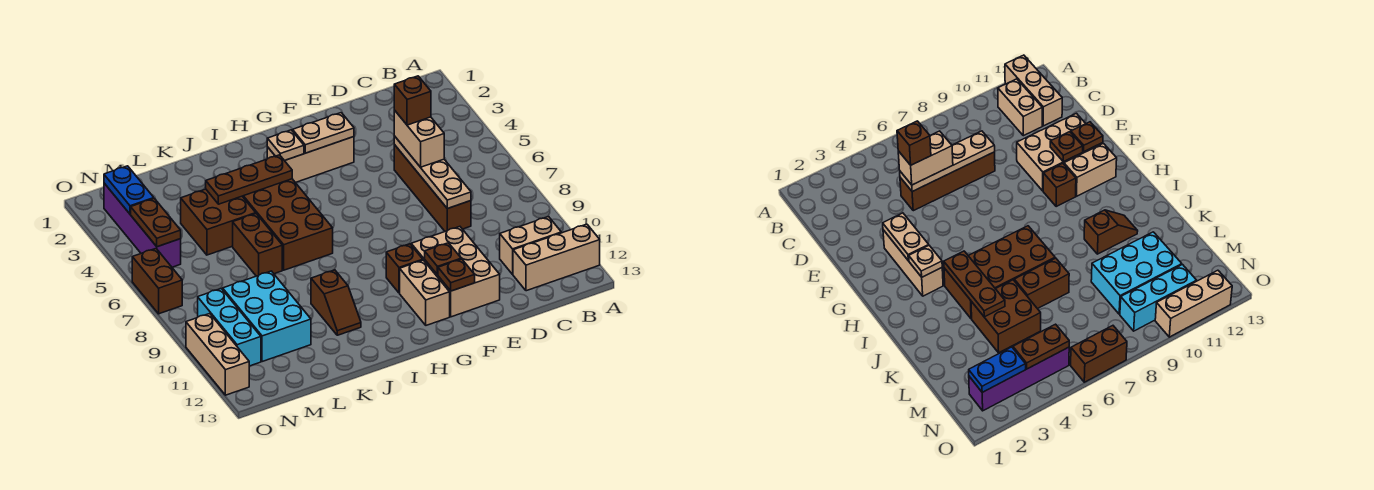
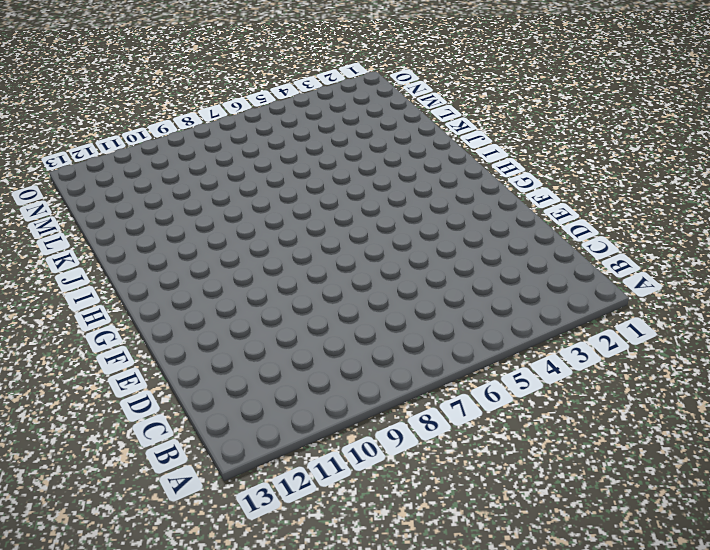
none -> tan brick A12:C12 level 1
none -> tan brick B11:C11 level 1
none -> brown brick D5:D8 level 1

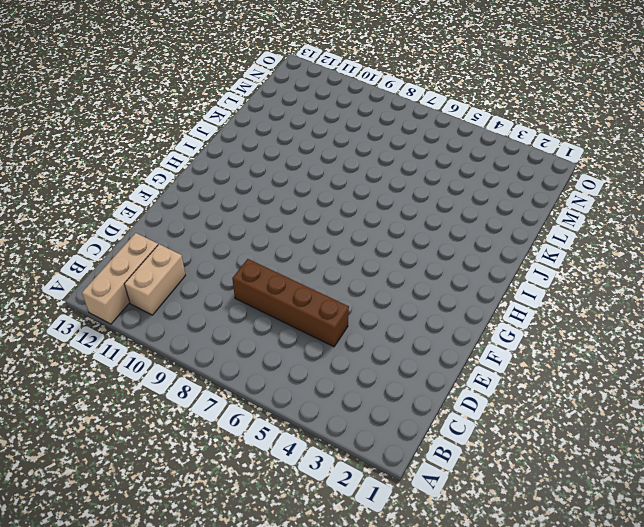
none -> tan brick E10:F12 level 1
none -> tan brick F3:H3 level 1
none -> brown brick G10 level 1

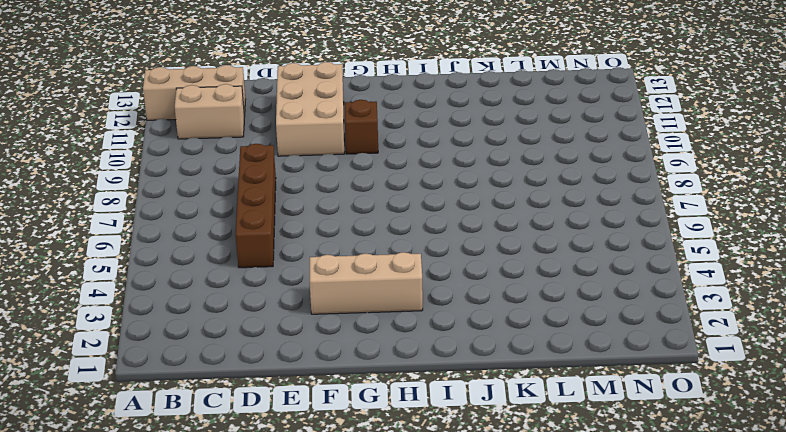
none -> tan brick G11:G12 level 1
none -> brown brick I4:J7 level 1
none -> brown slope J10:J11 level 1 top 10

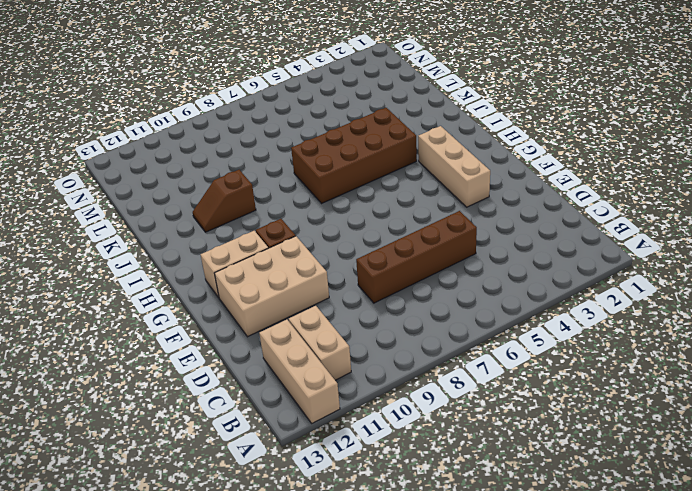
none -> brown brick K4:L5 level 1
none -> brown brick K6:K7 level 1
none -> cyan brick L9:M11 level 1

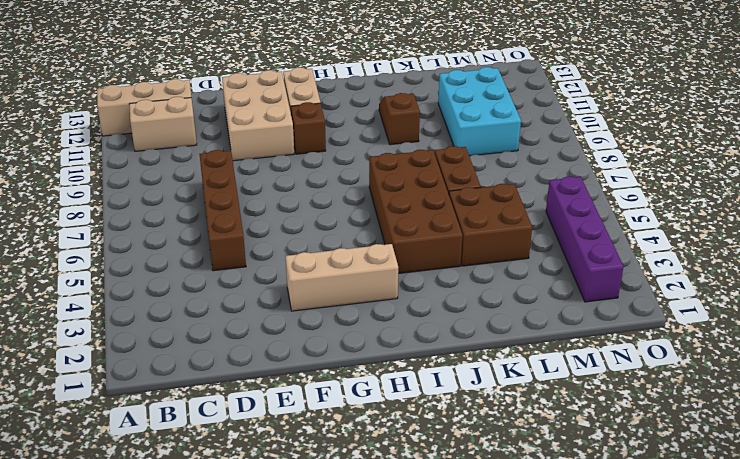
none -> cyan brick N9:N11 level 1
none -> brown brick O6:O7 level 1
none -> tan brick O10:O12 level 1

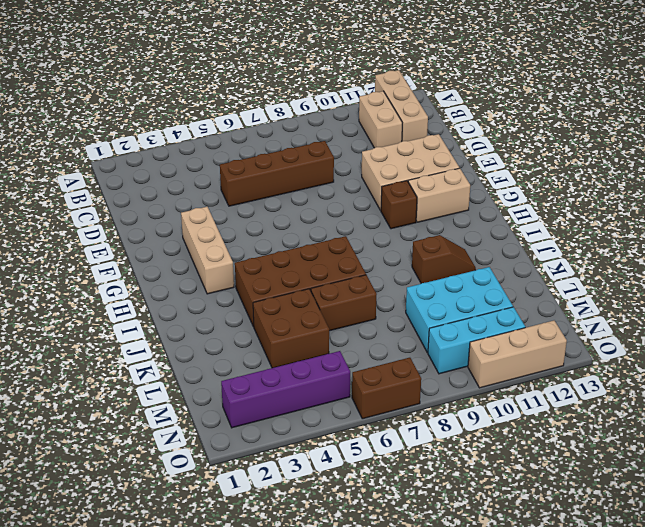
none -> tan plate D5:D8 level 2
none -> tan plate F3:G3 level 2
none -> brown plate F11 level 2

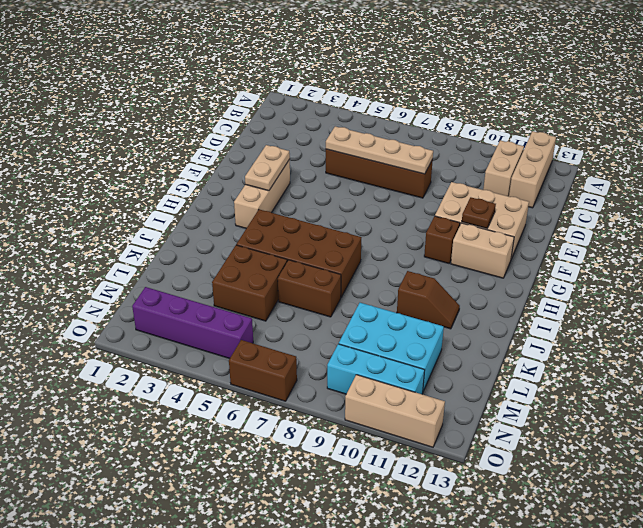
none -> brown plate F12 level 2
none -> tan plate H3 level 2
none -> brown plate I4:K4 level 2

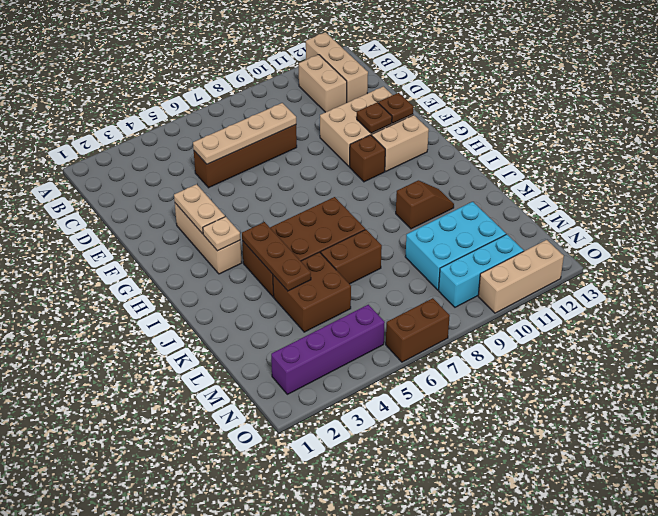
none -> blue plate N2:N3 level 2
none -> brown plate N4:N5 level 2
none -> tan brick D5:D6 level 3

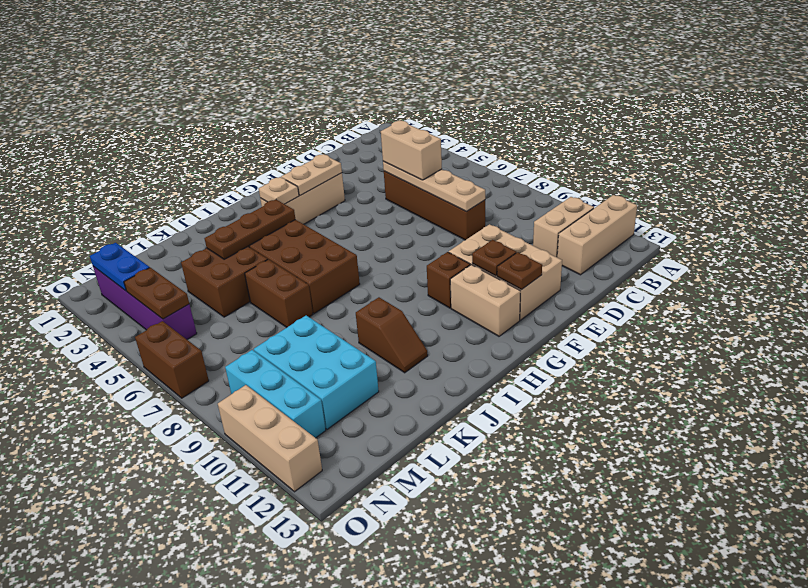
none -> brown brick D5 level 4

